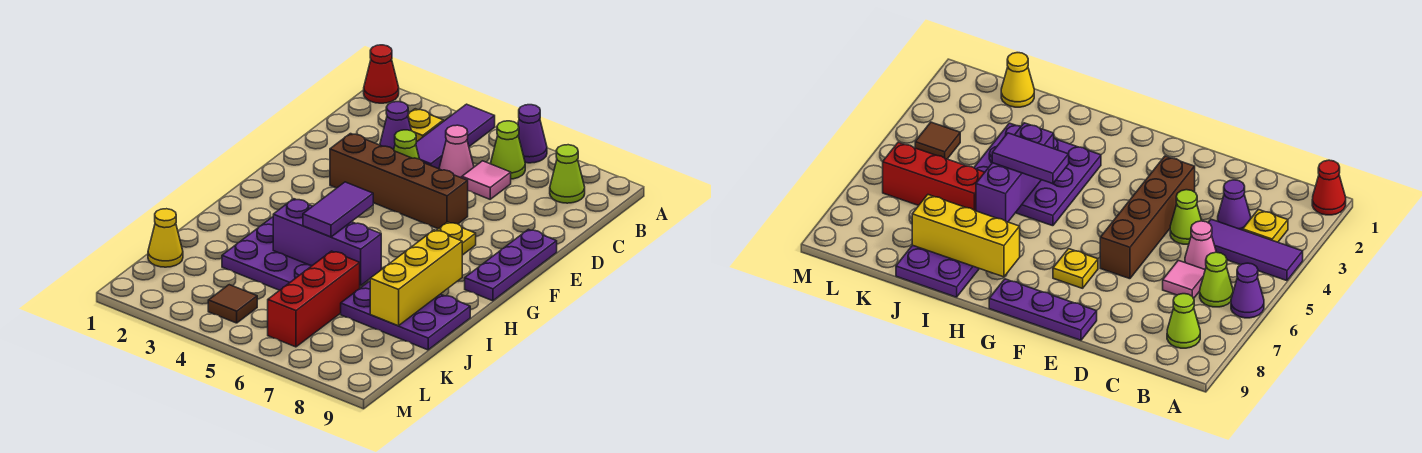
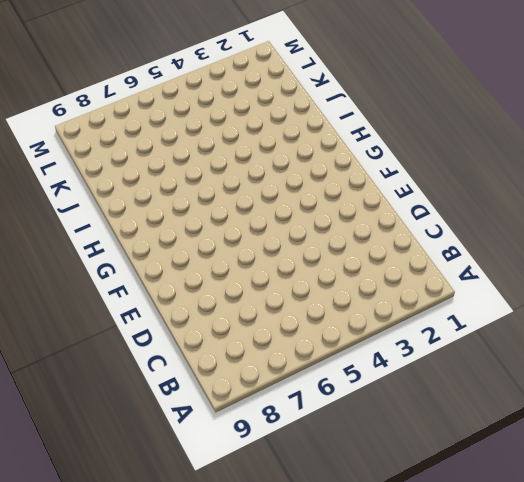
none -> red cone A1 level 1
none -> purple tile A4:C4 level 1
none -> purple cone A6 level 1

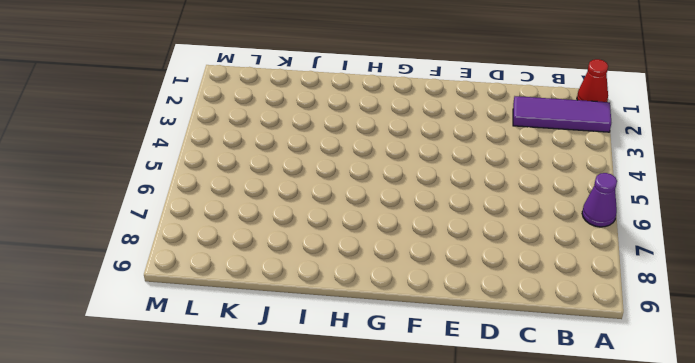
purple tile A2:C2 level 1 -> purple tile A4:C4 level 1
none -> yellow plate B3 level 1
none -> lime cone B6 level 1
none -> lime cone B8 level 1

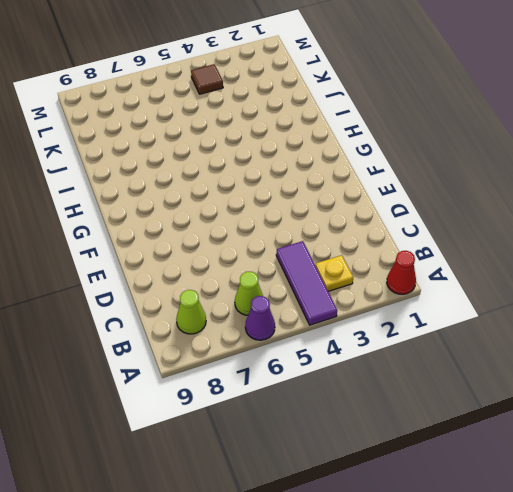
none -> purple cone C3 level 1
none -> pink cone C5 level 1
none -> pink tile C6 level 1

